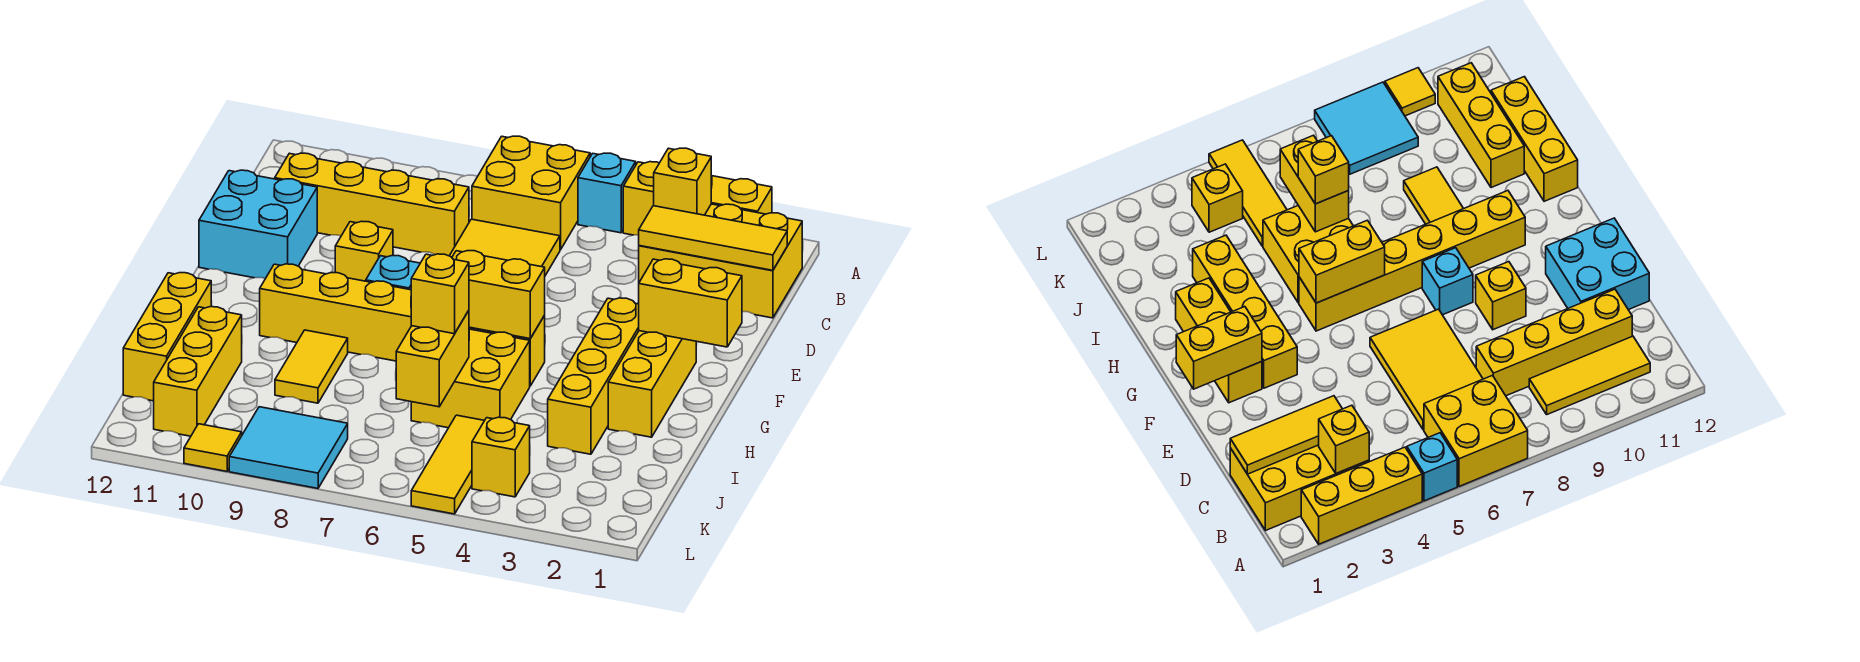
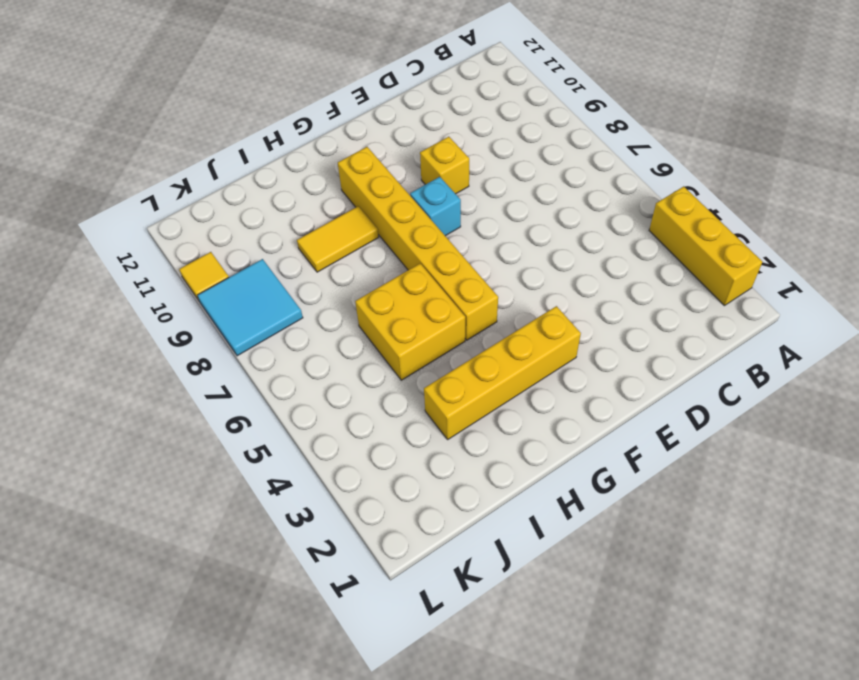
none -> cyan brick A5 level 1
none -> yellow brick A6:B7 level 1
none -> yellow brick B1:C3 level 1

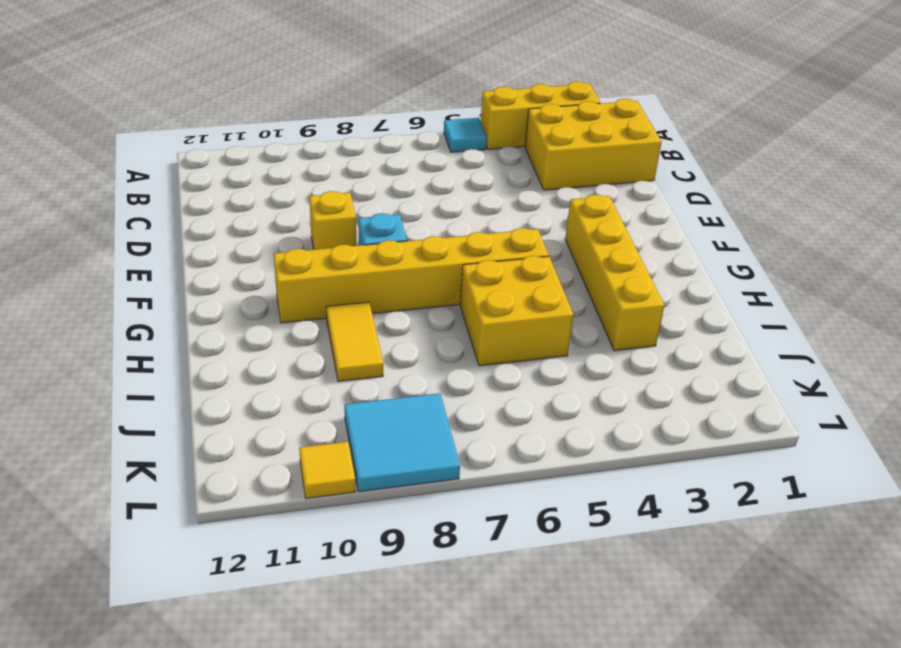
cyan tile A5 level 1 -> cyan brick A5 level 1
none -> yellow brick A6:B7 level 1
none -> yellow tile B9:B11 level 1
none -> yellow tile C6:E7 level 1

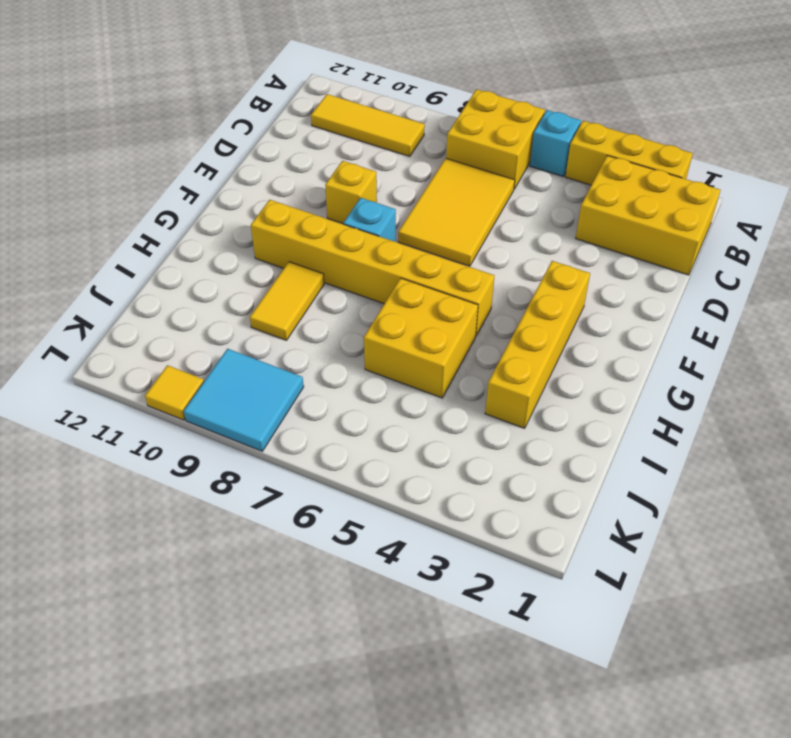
none -> yellow brick C8:C11 level 1
none -> cyan brick D11:E12 level 1
none -> yellow brick F2:H2 level 1

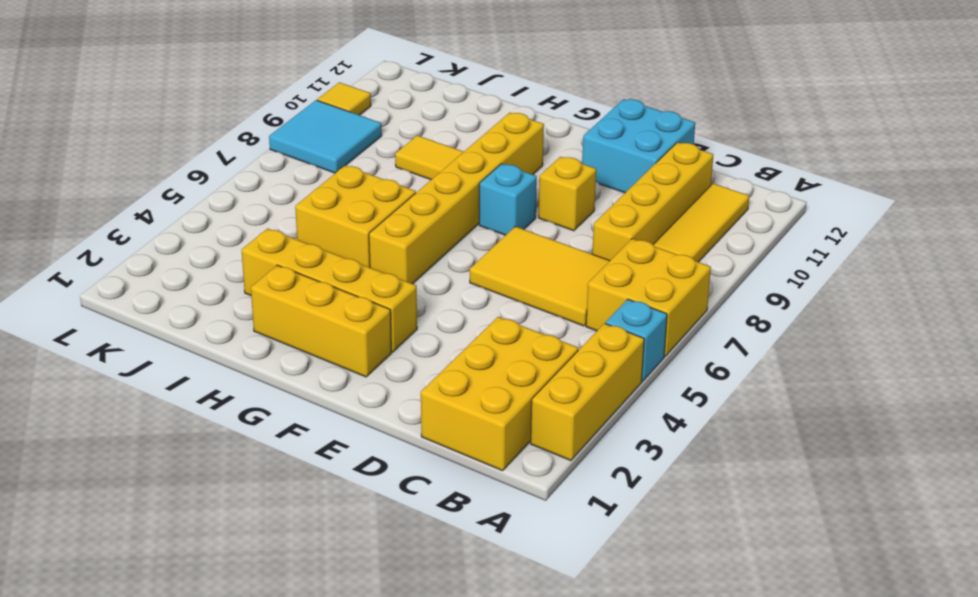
none -> yellow brick H12:J12 level 1
none -> yellow brick I11:K11 level 1
none -> yellow tile J5:L5 level 1

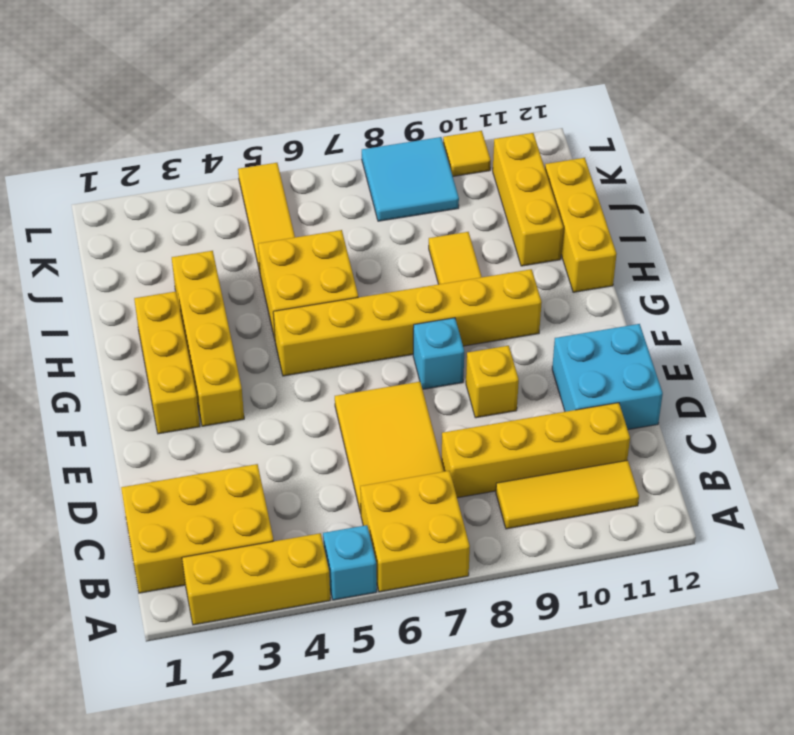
none -> yellow brick K4 level 1
none -> yellow brick B3 level 2
none -> yellow tile C1:C3 level 2

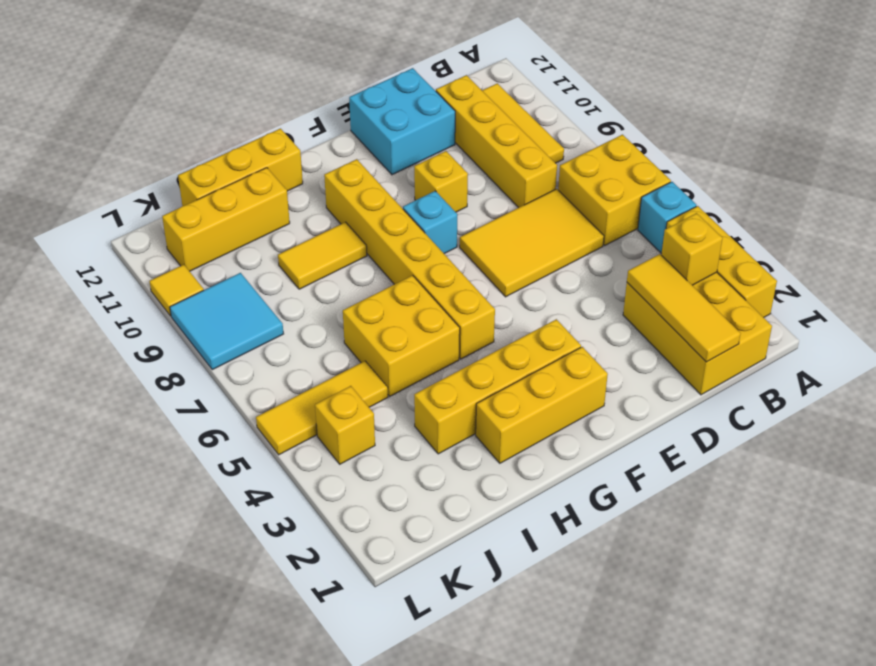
none -> yellow brick F1:F2 level 2
none -> yellow brick G5:G6 level 2
none -> yellow brick I6:J6 level 2

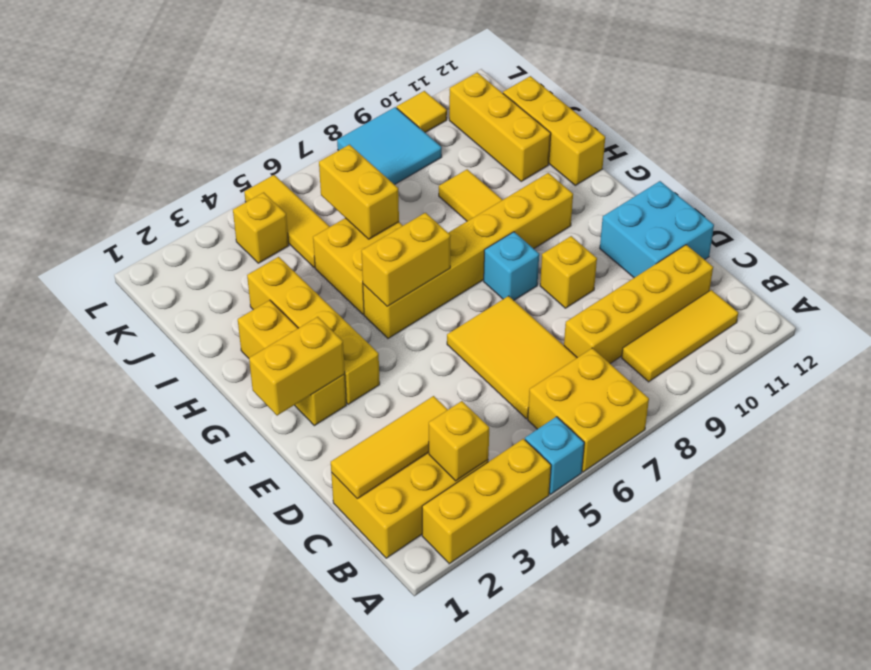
none -> yellow brick I6 level 3

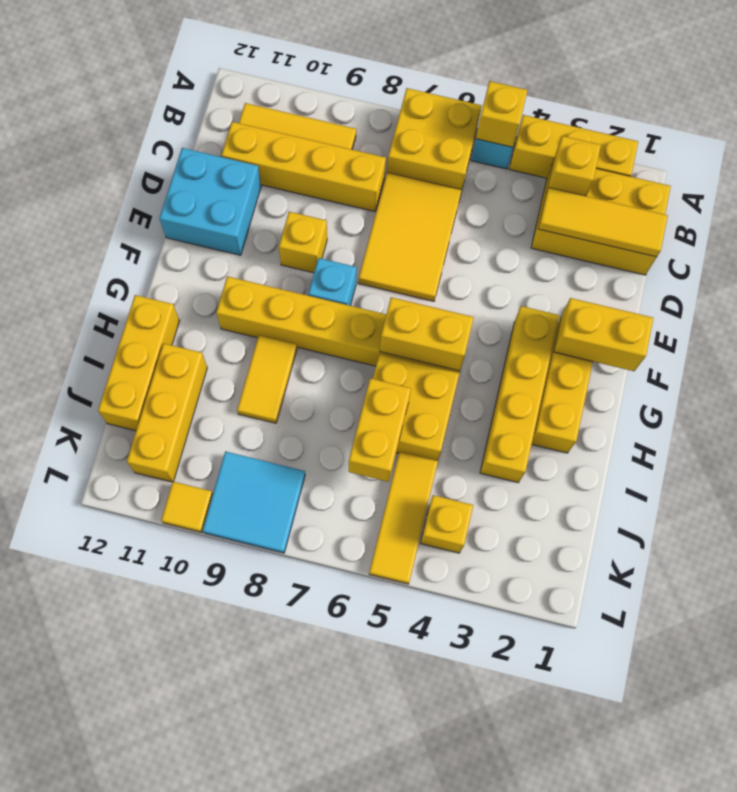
yellow brick A5 level 2 -> yellow brick I6 level 3

